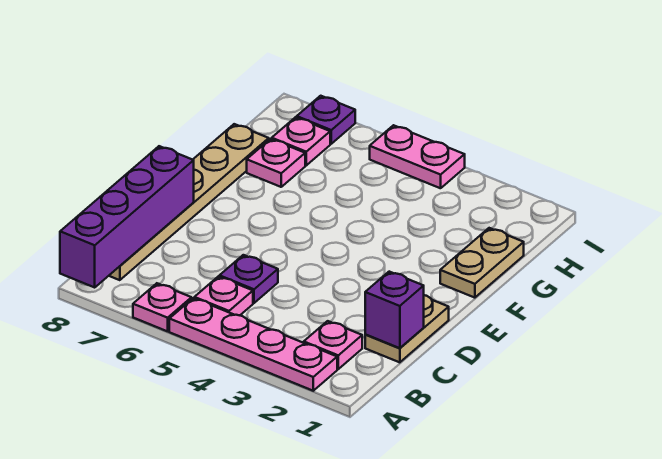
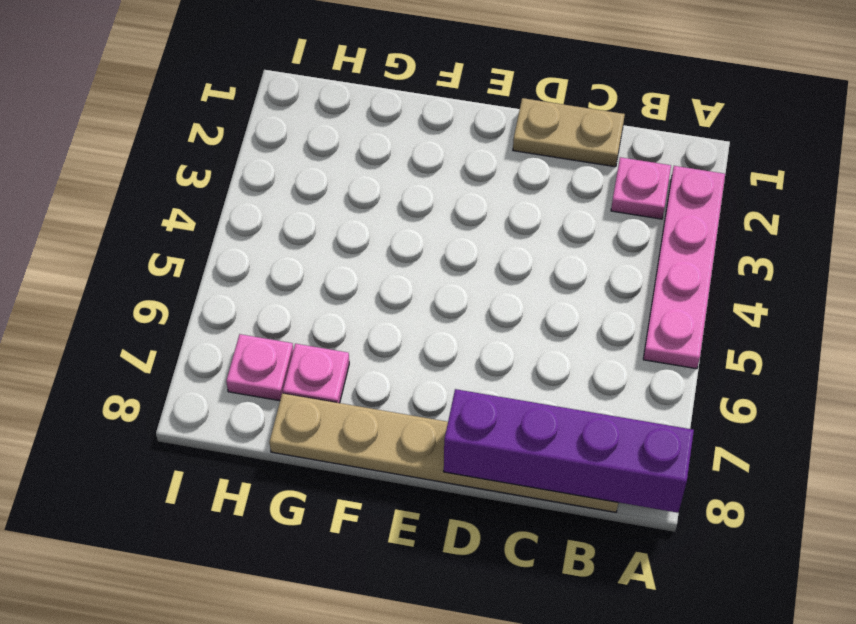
none -> pink plate A6 level 1
none -> pink plate B5 level 1
none -> purple plate C5 level 1

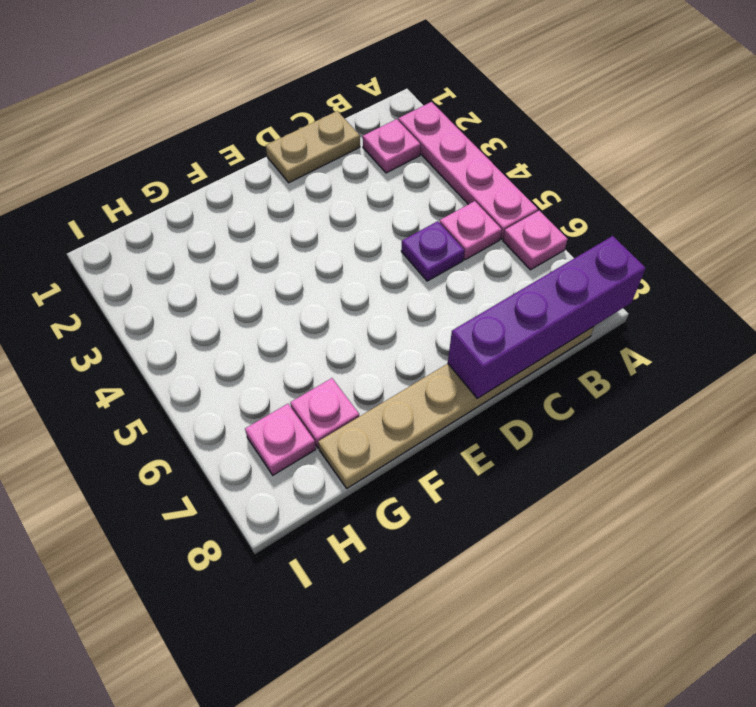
none -> tan plate F1:G1 level 1
none -> pink plate I4:I5 level 1
none -> purple plate I7 level 1

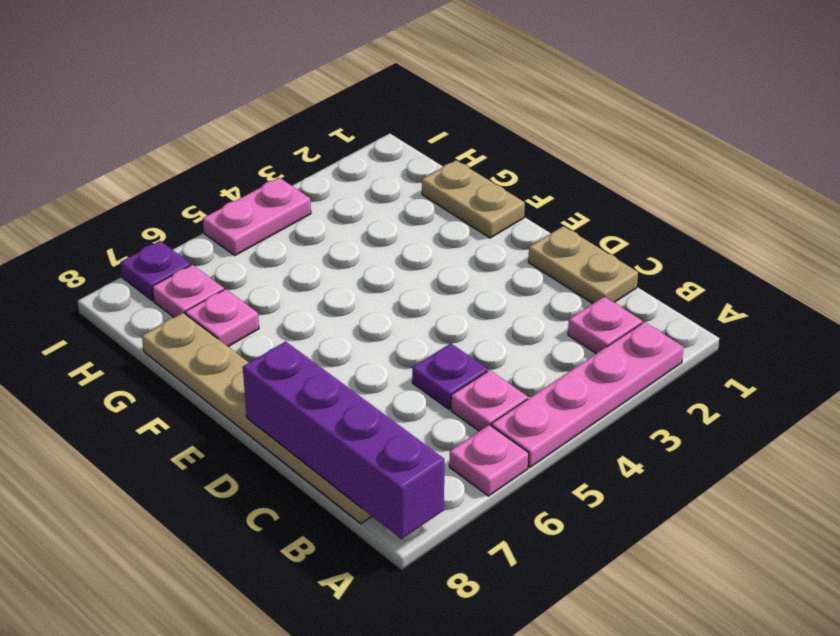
none -> purple brick C1 level 2

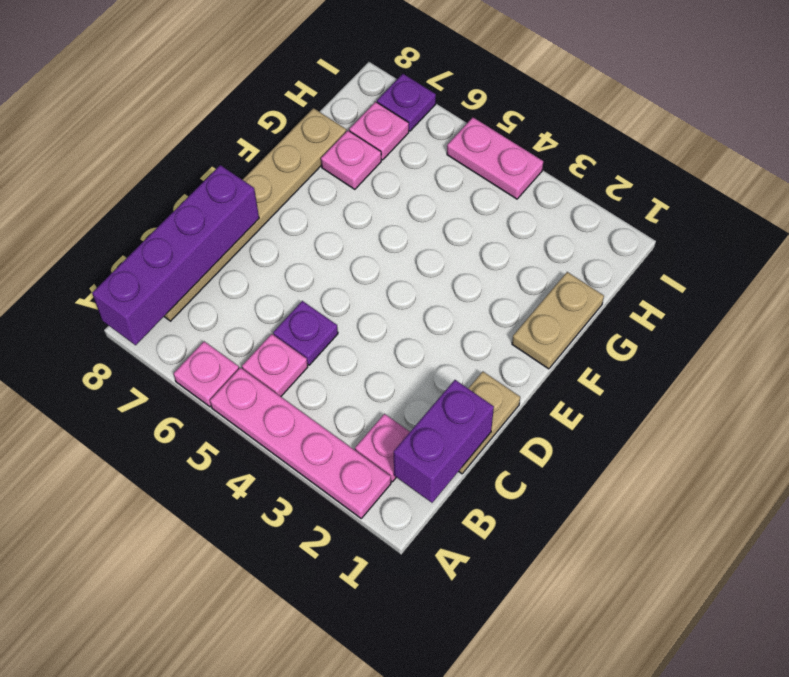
purple brick B1:C1 level 2 -> purple brick C1 level 2

